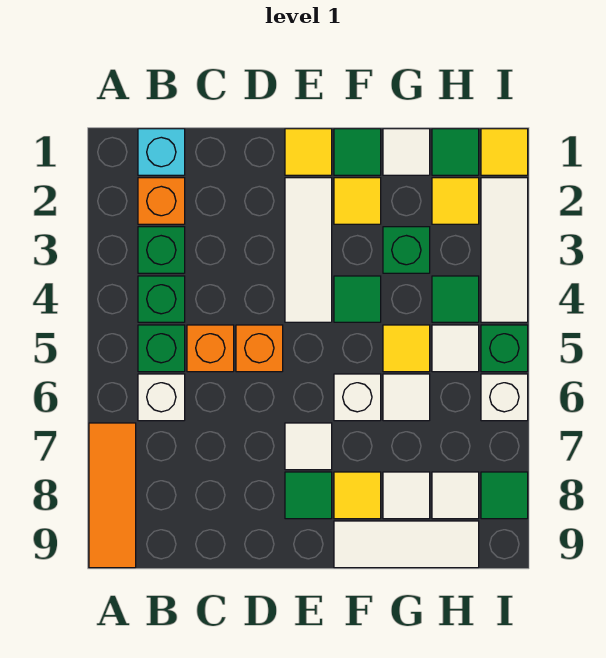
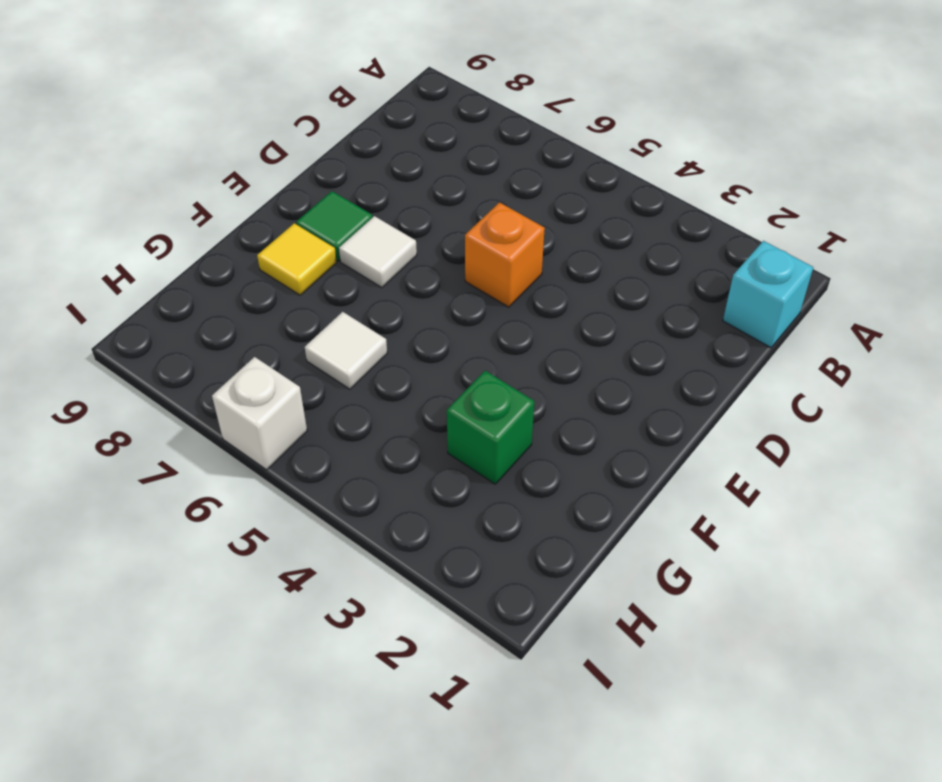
none -> orange tile A7:A9 level 1
none -> orange brick B2 level 1
none -> green brick B3 level 1
none -> green brick B4 level 1

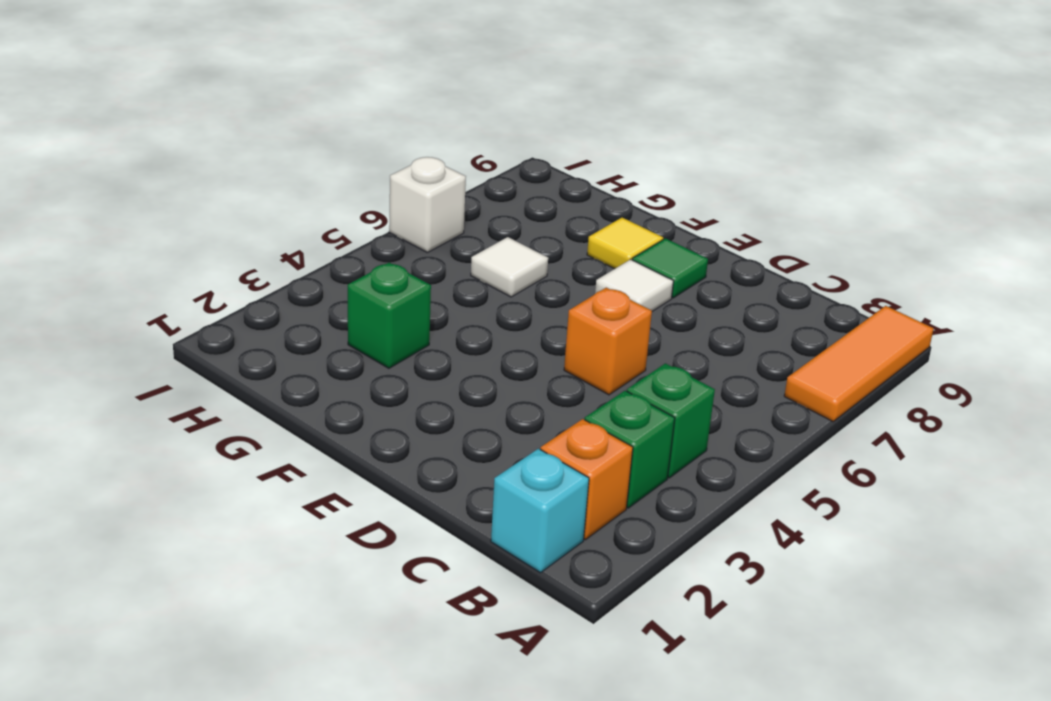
none -> green brick B5 level 1
none -> white brick B6 level 1
none -> orange brick C5 level 1
none -> yellow tile E1 level 1

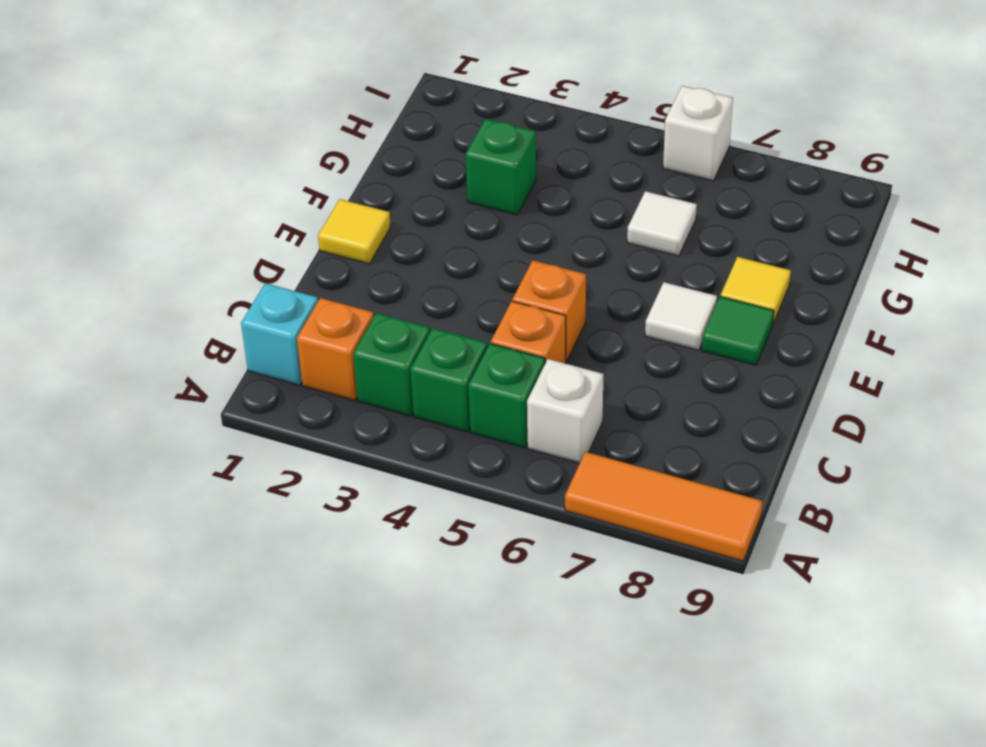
none -> white tile E2:E4 level 1
none -> green tile F1 level 1
none -> yellow tile F2 level 1
none -> green tile F4 level 1

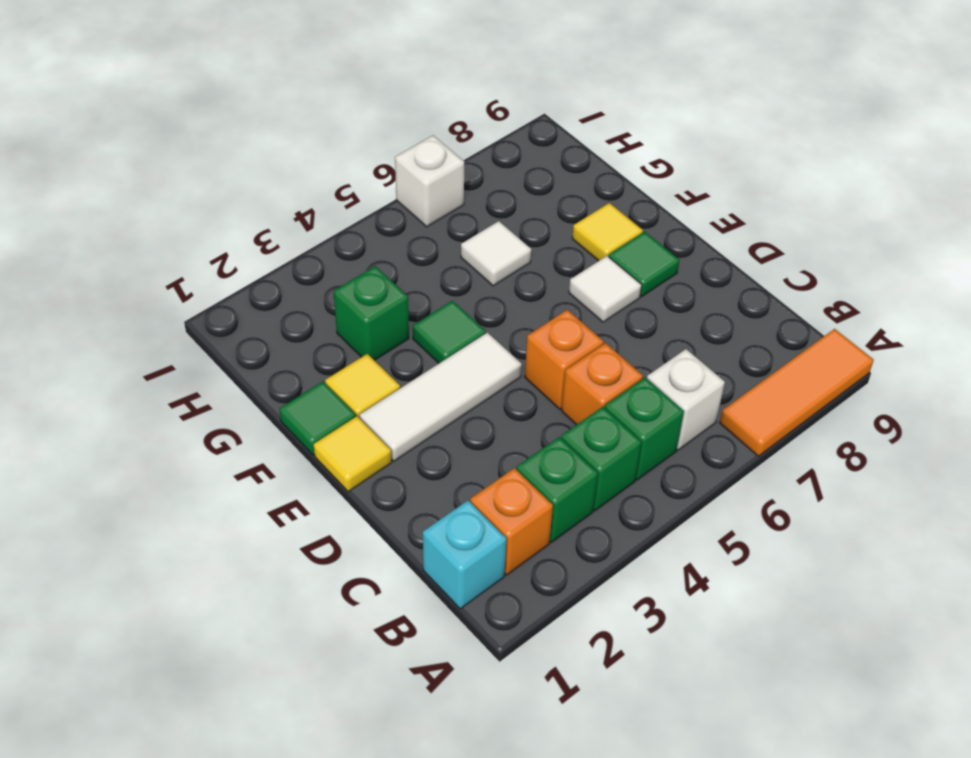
none -> white brick F6 level 1
none -> white tile F9:H9 level 1
none -> white tile G1 level 1
none -> yellow tile G5 level 1

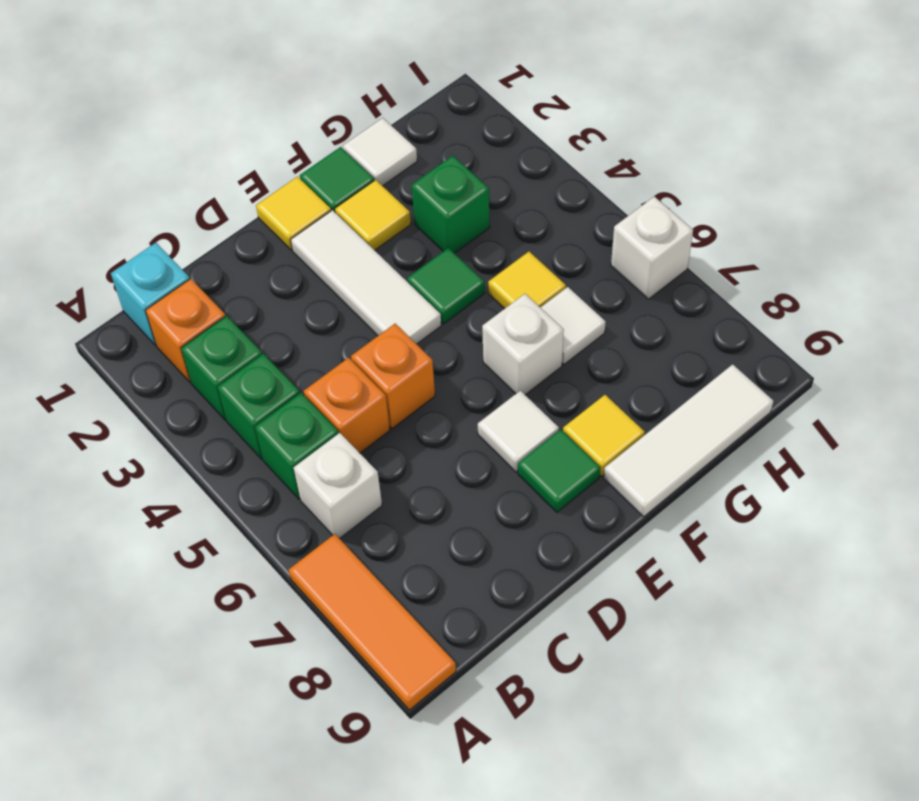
none -> white tile G8 level 1
none -> green tile H1 level 1
none -> yellow tile H2 level 1
none -> green tile H4 level 1

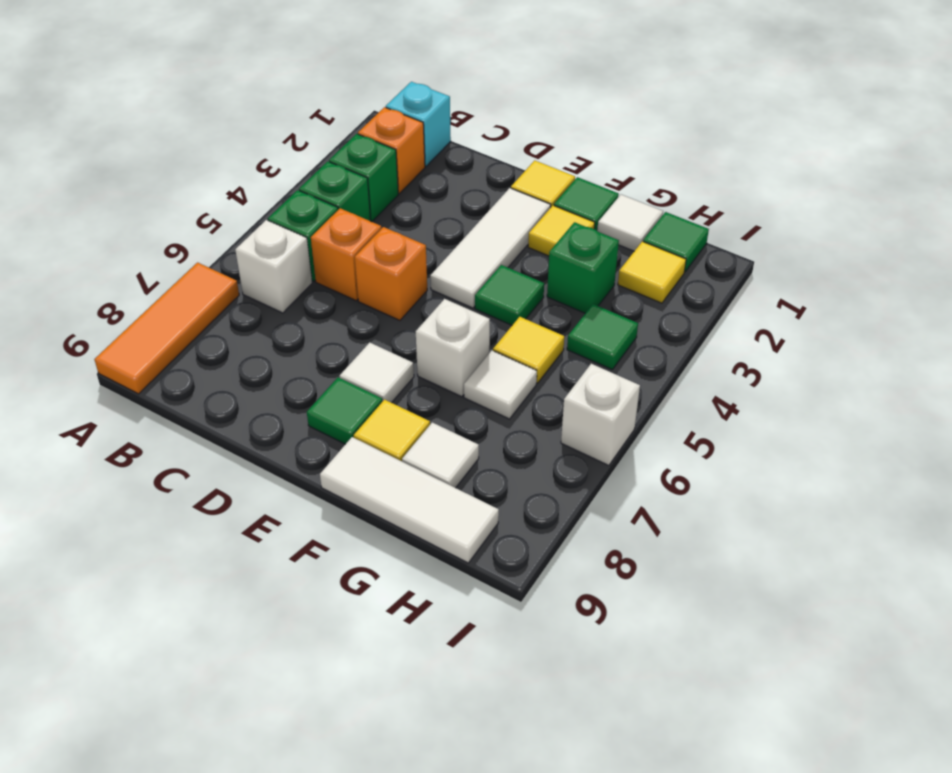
none -> white tile H5 level 1
none -> white tile H8 level 1
none -> yellow tile I1 level 1
none -> white tile I2:I4 level 1

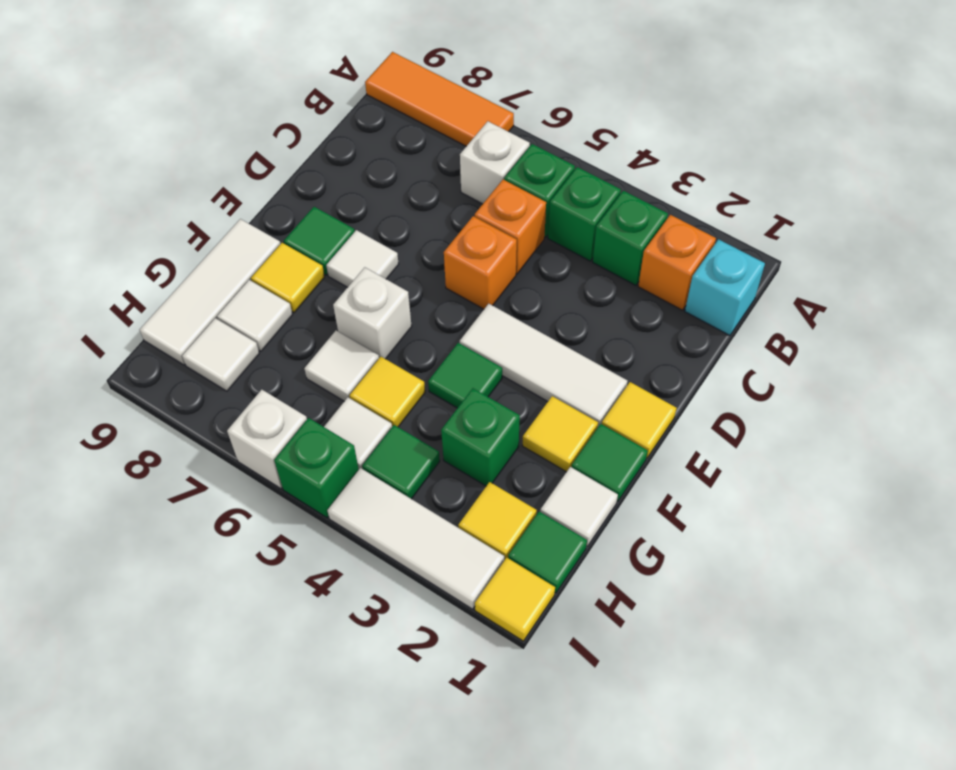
none -> green tile I8 level 1

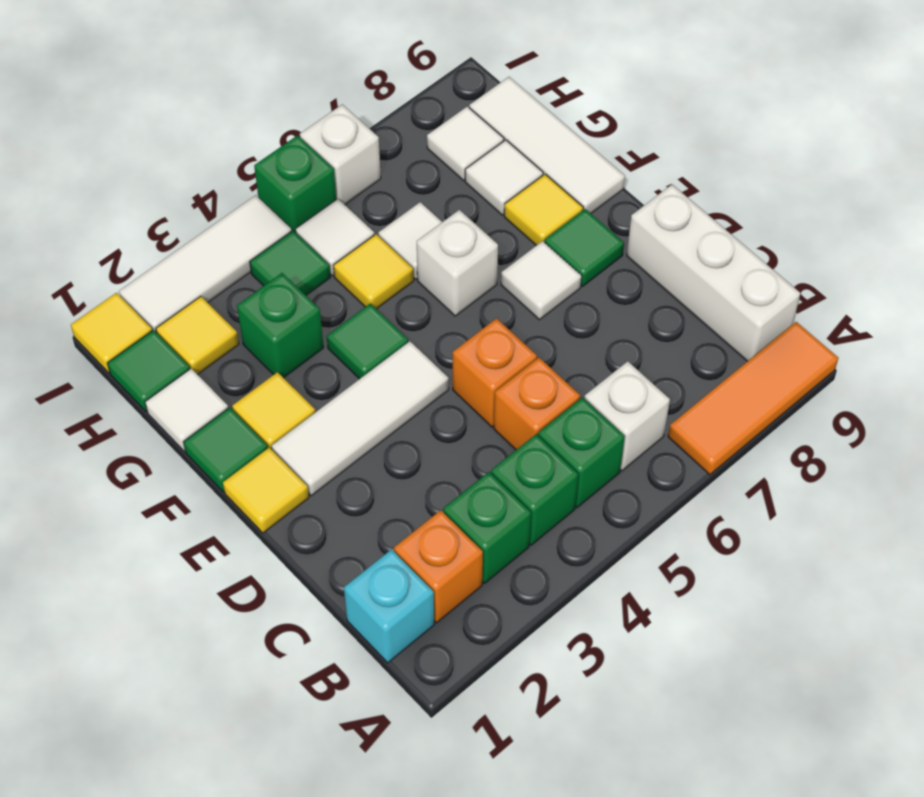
white brick B9:D9 level 1 -> none
none -> green tile I8 level 1

